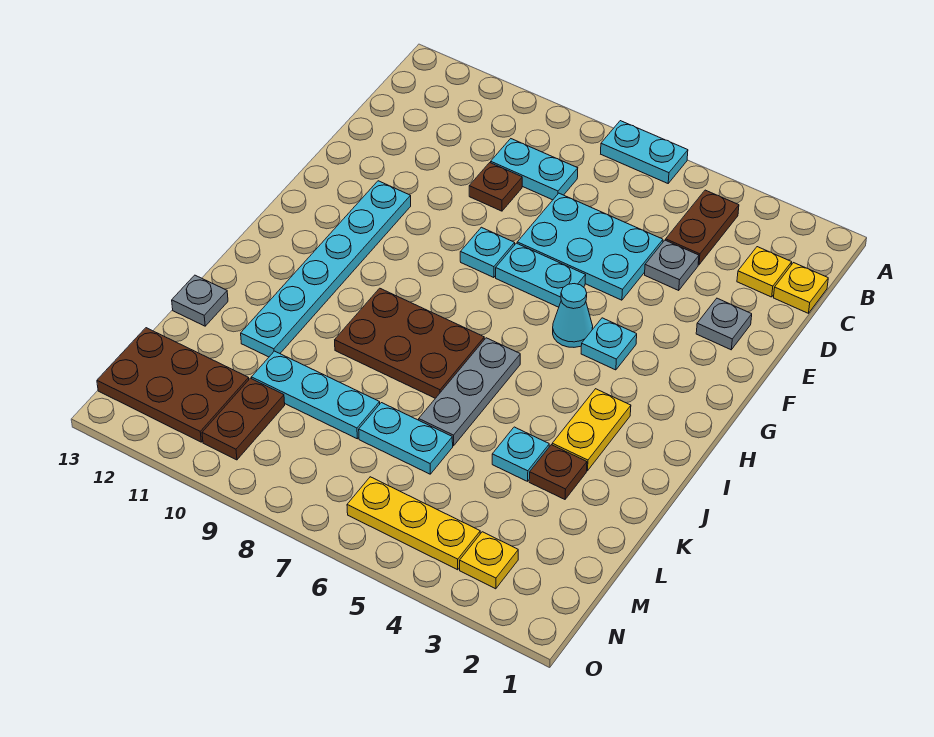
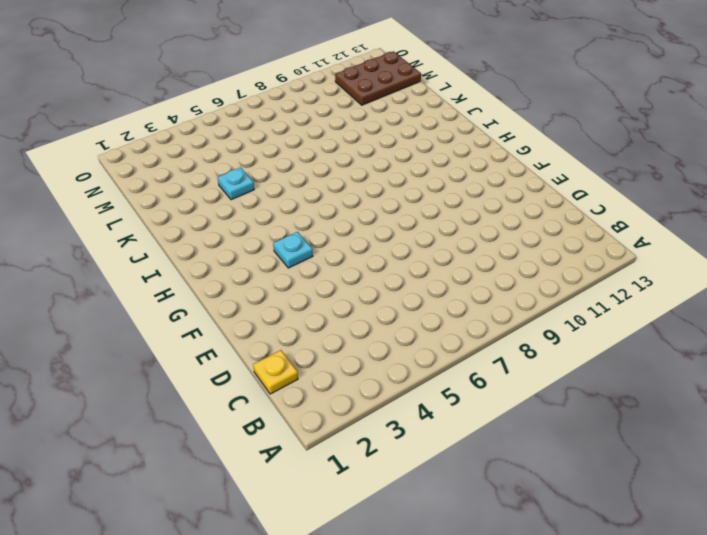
none -> cyan plate A6:A7 level 1
none -> brown plate B4:C4 level 1
none -> yellow plate C2 level 1

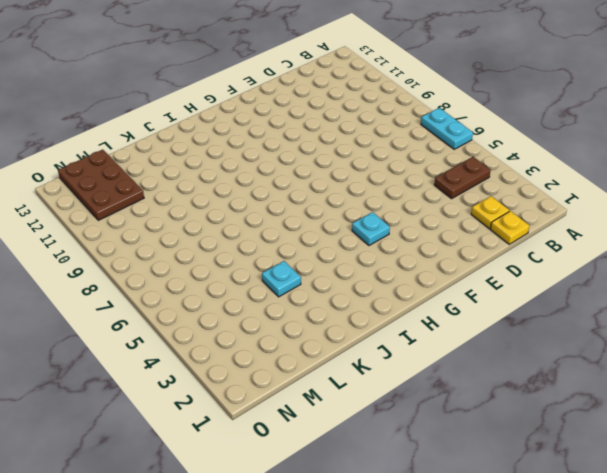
none -> cyan plate C8:C9 level 1
none -> grey plate D4 level 1
none -> cyan plate D5:E7 level 1

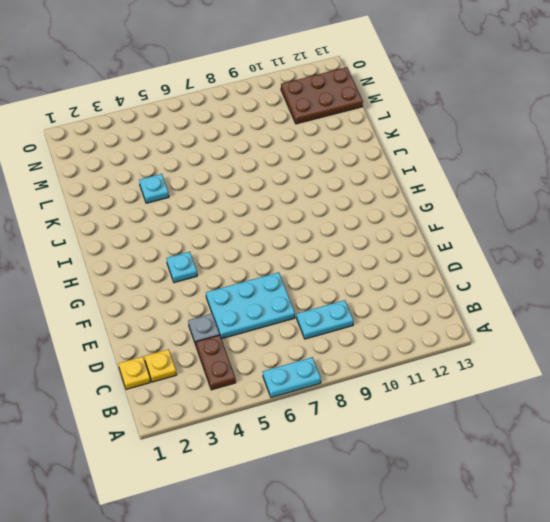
none -> brown plate D9 level 1
none -> grey plate E2 level 1
none -> cyan plate F6:F7 level 1

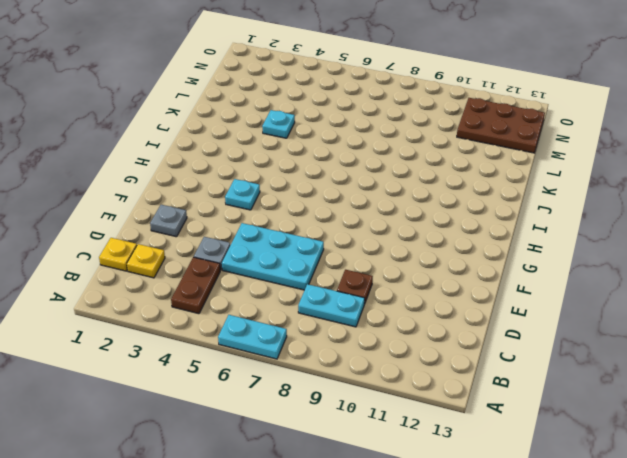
none -> cyan plate F6:F7 level 1
none -> cyan plate F8 level 1
none -> cyan plate F11:K11 level 1

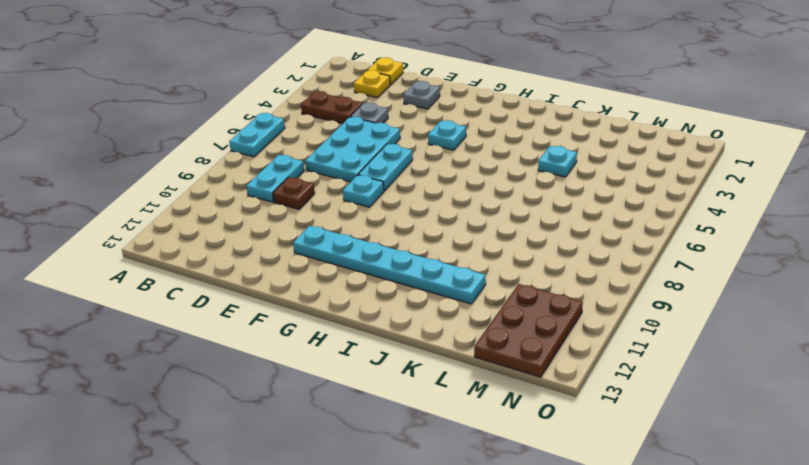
none -> cyan cone G5 level 1
none -> yellow plate I3:J3 level 1
none -> grey plate I6:K6 level 1

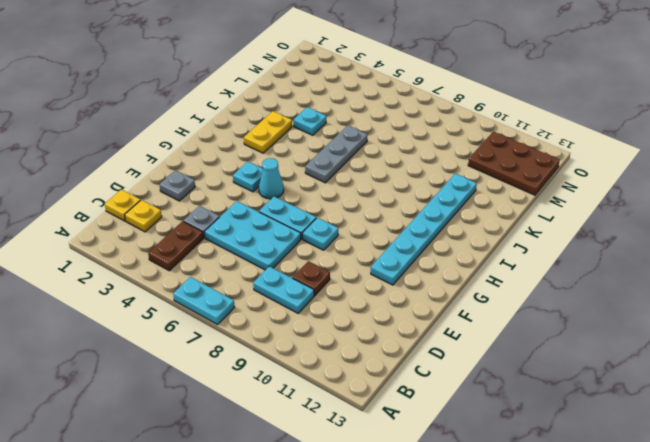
none -> brown plate I7:J9 level 1
none -> brown plate K3 level 1
none -> grey plate K13 level 1

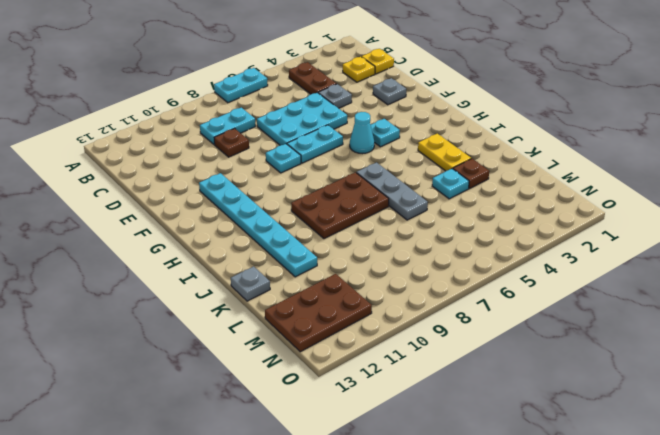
none -> cyan plate L6:L7 level 1
none -> cyan plate L8:L10 level 1
none -> brown plate M10:N10 level 1

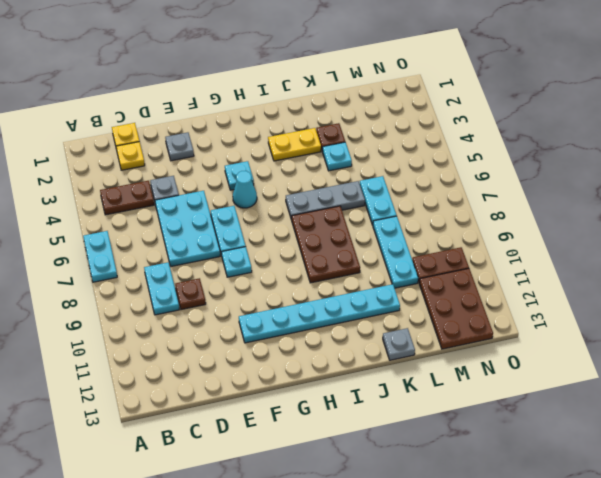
none -> yellow plate N3 level 1
none -> yellow plate N4:N6 level 1

